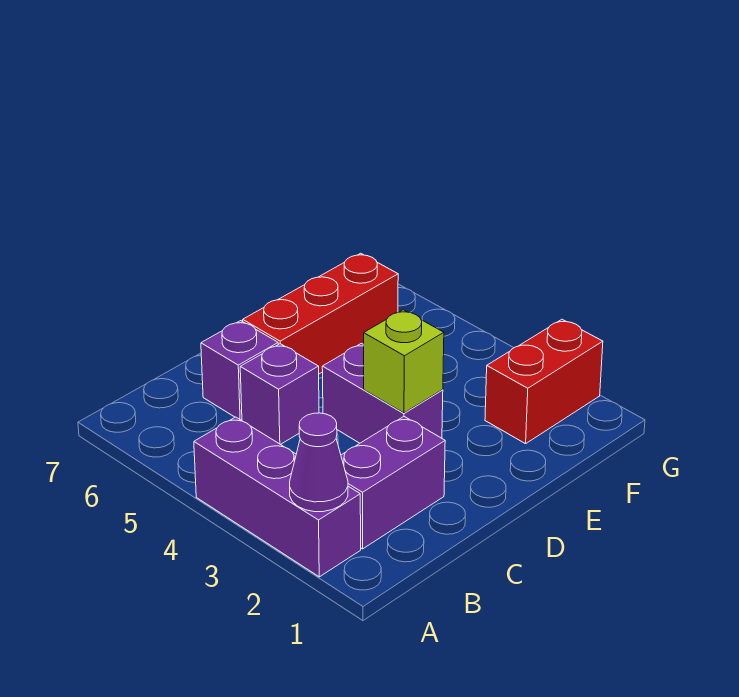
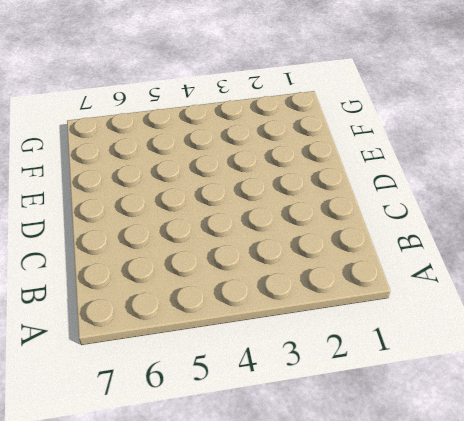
none -> purple brick A2:A4 level 1
none -> purple brick B2:C2 level 1

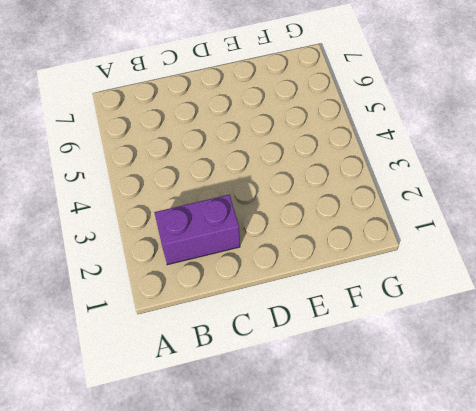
none -> purple brick A2:A4 level 1
none -> purple brick C5 level 1

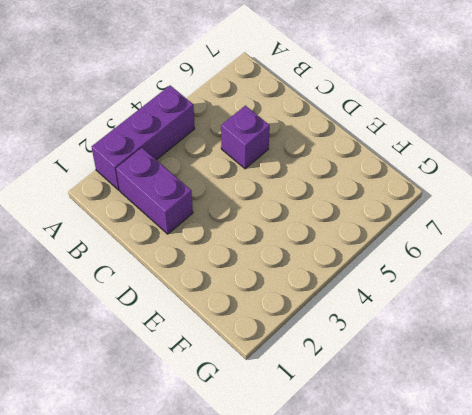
none -> purple brick C6 level 1
none -> purple brick D3:D4 level 1

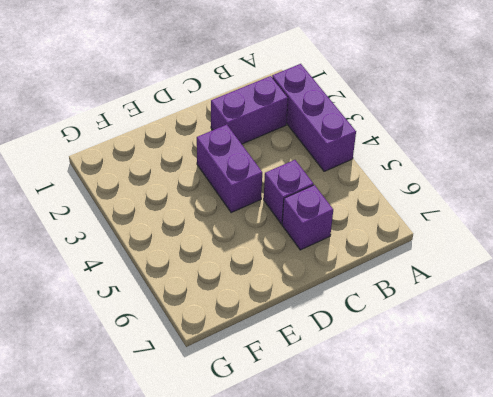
none -> red brick D6:F6 level 1
none -> red brick F2:G2 level 1

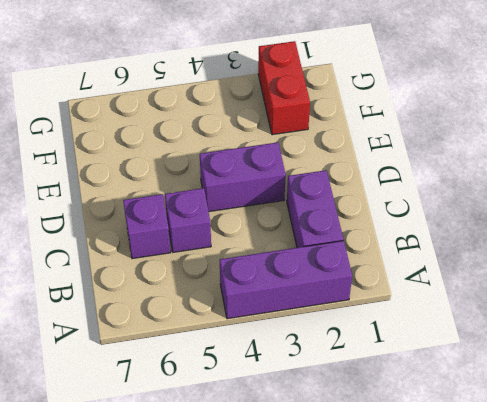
none -> red brick D6:F6 level 1
none -> purple cone A2 level 2

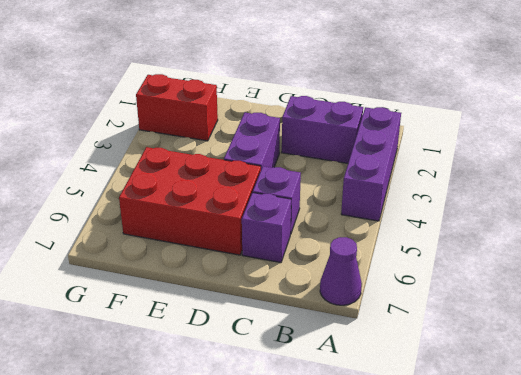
purple cone A7 level 1 -> purple cone A2 level 2
red brick D5:F6 level 1 -> red brick D6:F6 level 1
none -> lime brick D3 level 2

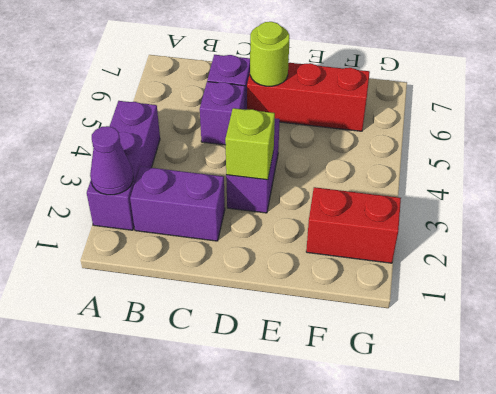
lime round brick D6 level 2 -> none

